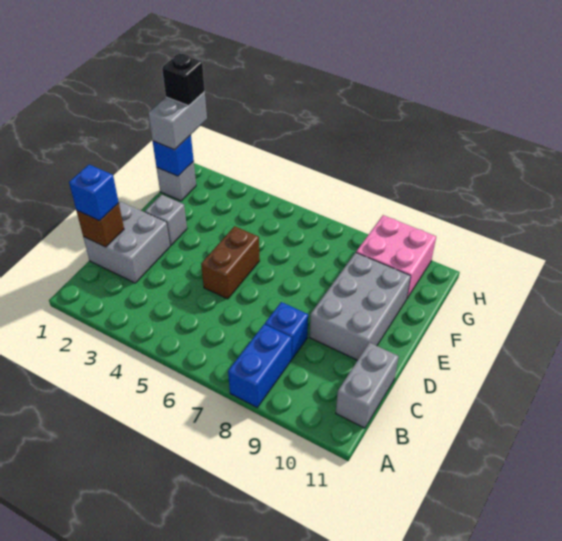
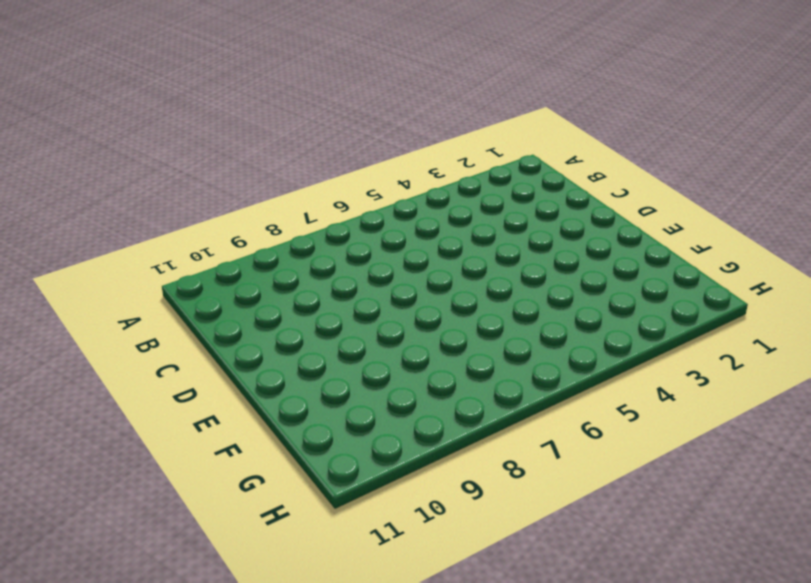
none -> blue brick A8:B8 level 1
none -> grey brick B11:C11 level 1
none -> grey brick C1:D2 level 1

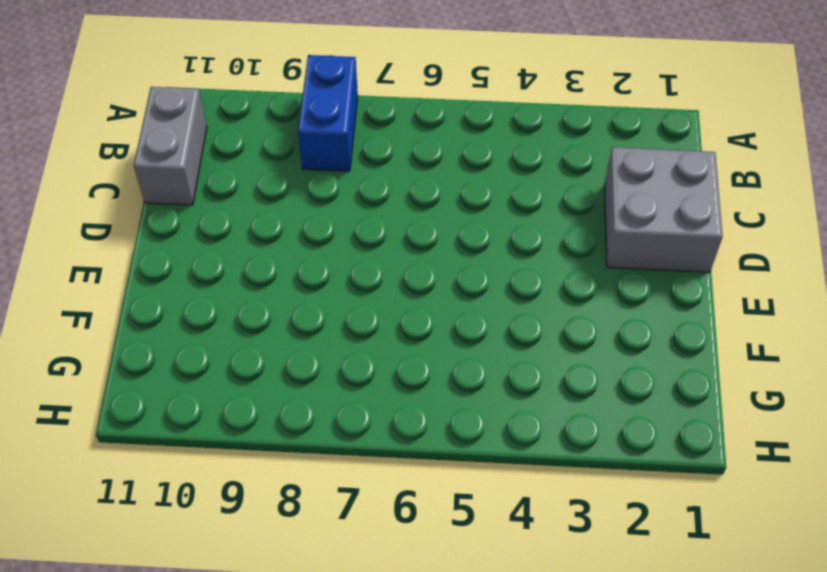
none -> blue brick C8 level 1
none -> brown brick D5:E5 level 1
none -> grey brick D9:F10 level 1

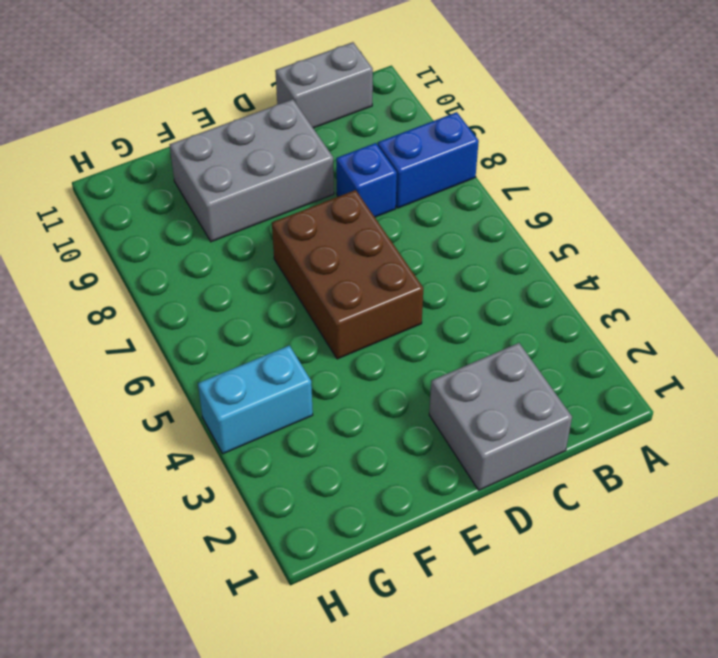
brown brick D5:E7 level 1 -> brown brick D5:E5 level 1
cyan brick G4:H4 level 1 -> none
none -> grey brick E2 level 1
none -> grey brick G1 level 1
none -> pink brick G9:H10 level 1

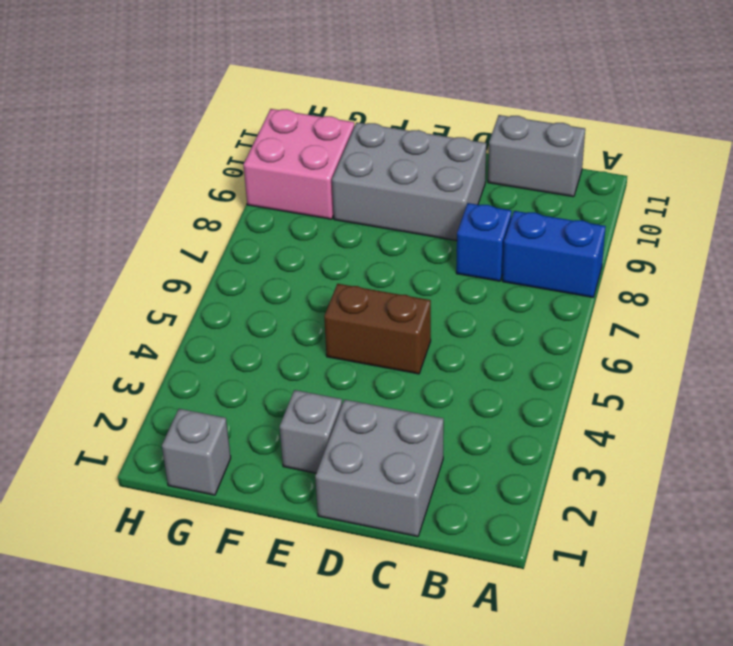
none -> brown brick C1 level 2
none -> blue brick G1 level 2
none -> blue brick C1 level 3

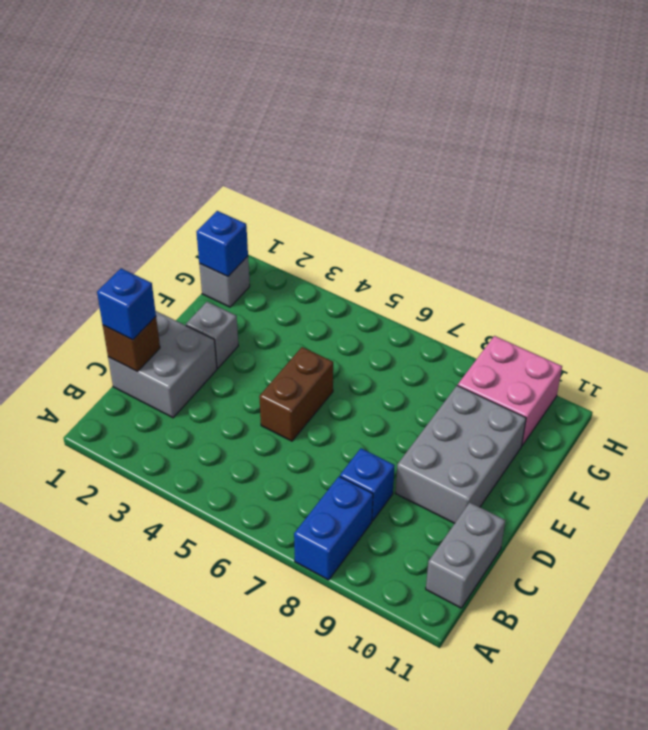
none -> grey brick G1:H1 level 3
none -> black brick H1 level 4

